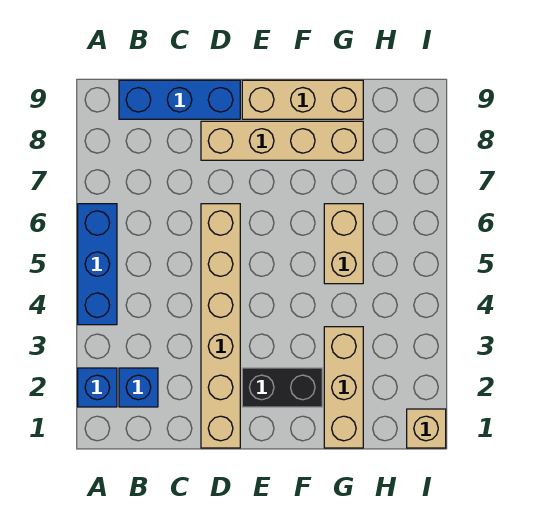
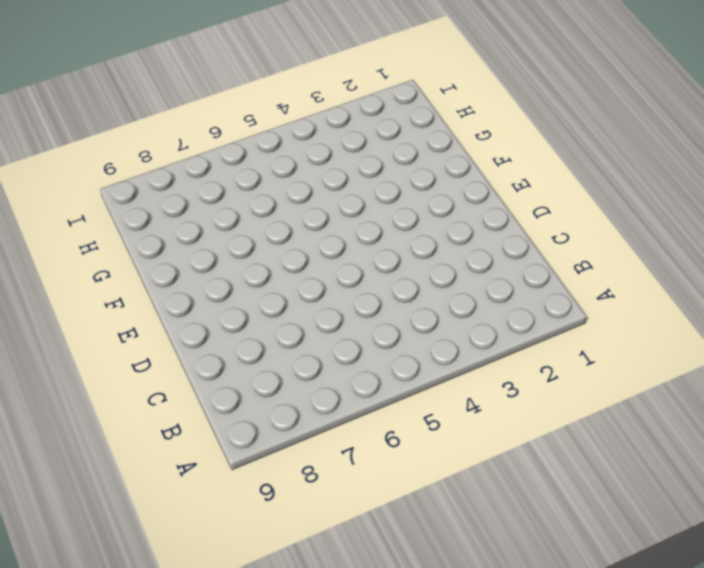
none -> blue brick A2 level 1
none -> blue brick A4:A6 level 1

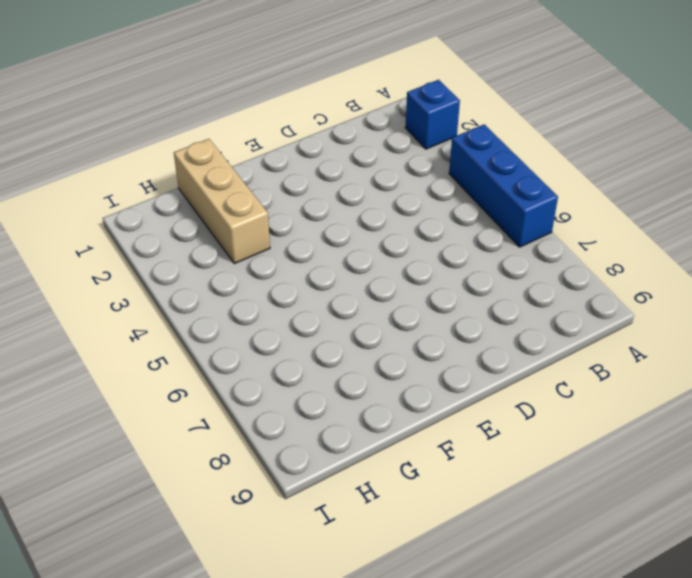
none -> blue brick B2 level 1
none -> blue brick B9:D9 level 1

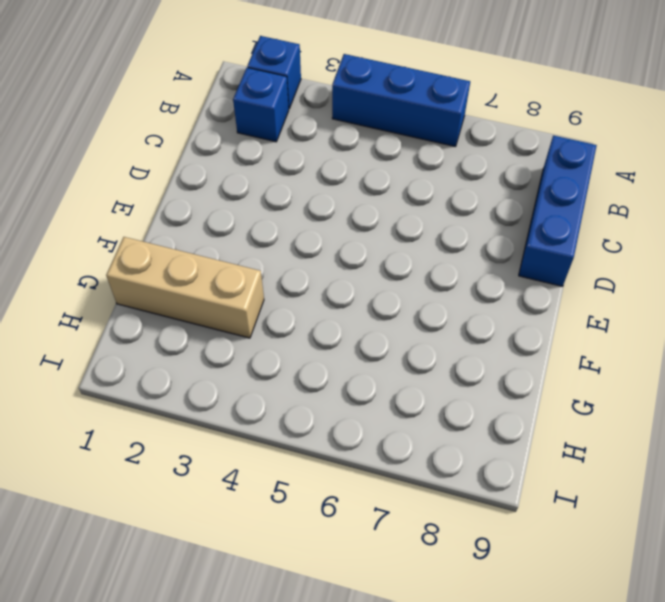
none -> tan brick D1:D6 level 1
none -> tan brick D8:G8 level 1

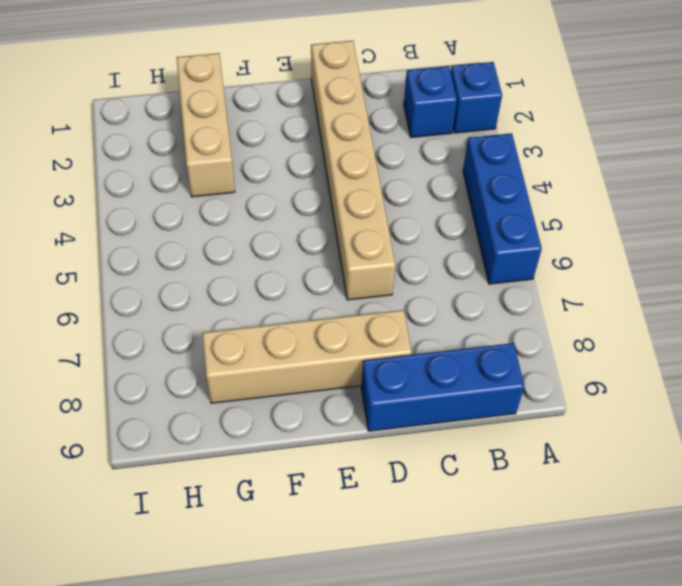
none -> black brick E2:F2 level 1
none -> tan brick E9:G9 level 1

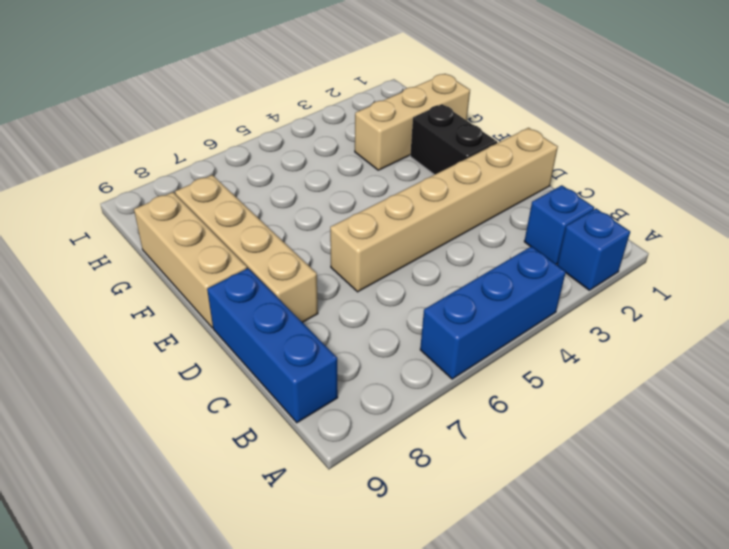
none -> tan brick G5:G6 level 1
none -> tan brick I1 level 1

